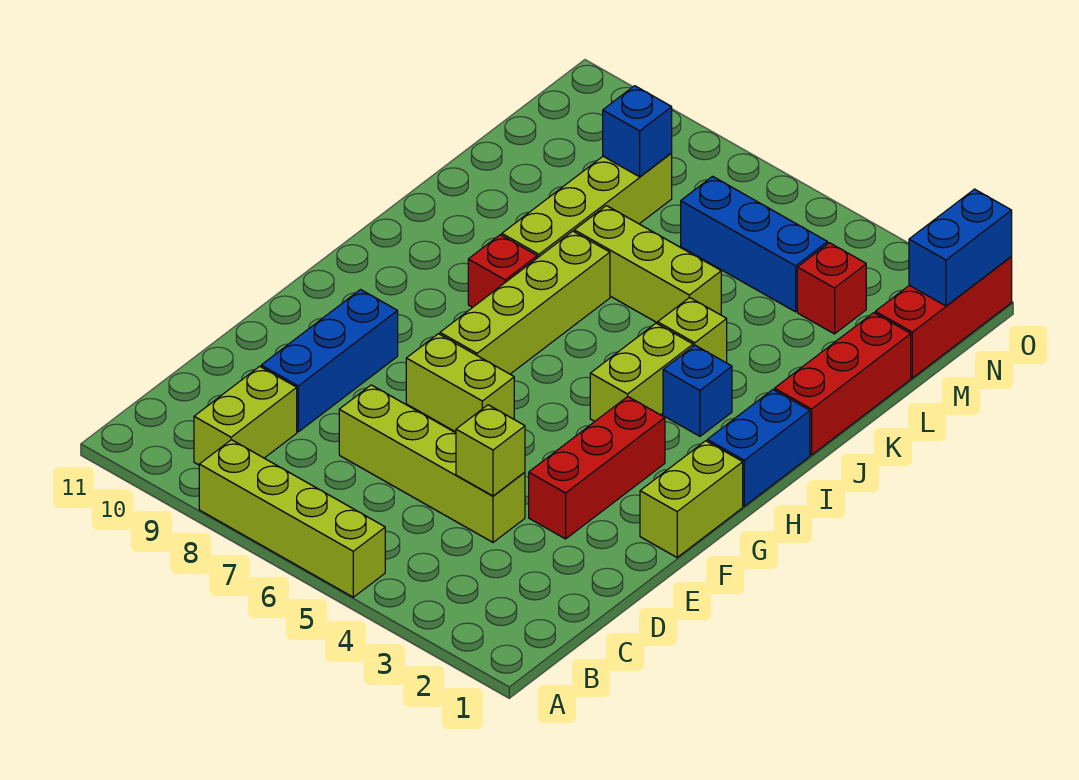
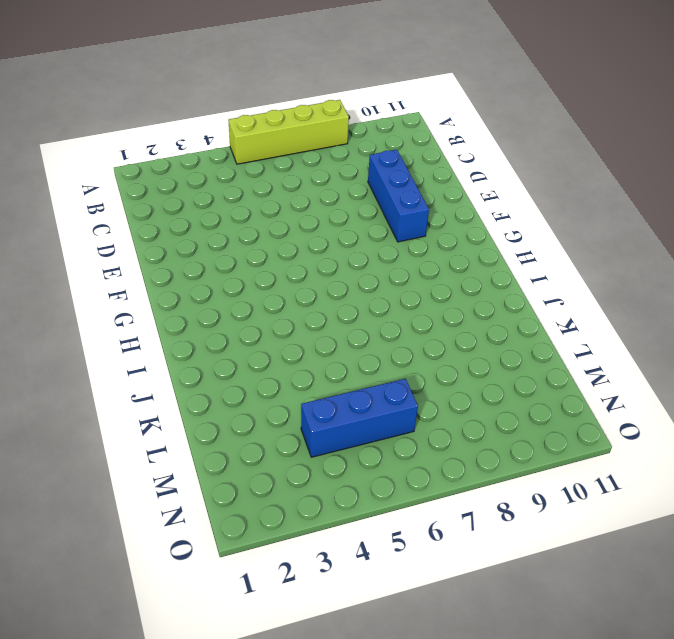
none -> lime brick B9:C9 level 1
none -> lime brick D4:D7 level 1
none -> red brick E3:G3 level 1

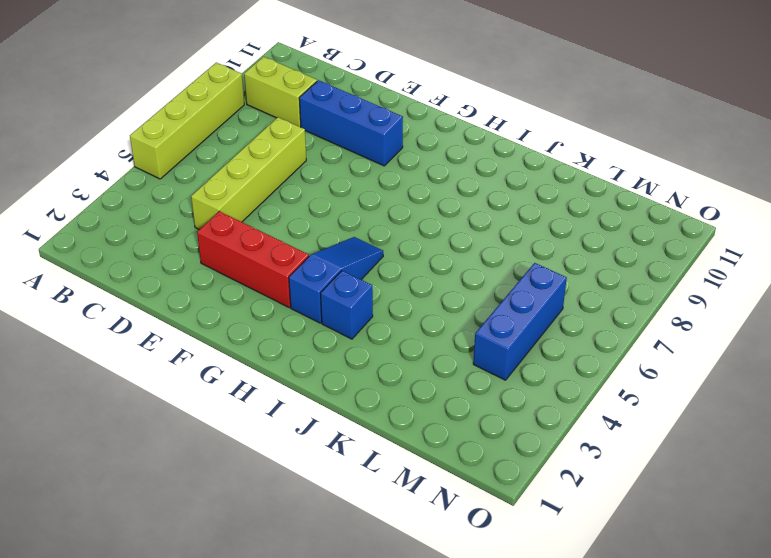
blue slope H3:H5 level 1 top 3 -> lime brick H4:I4 level 1
none -> lime brick F1:G1 level 1
none -> lime brick F6:F7 level 1
none -> lime brick G7:J7 level 1

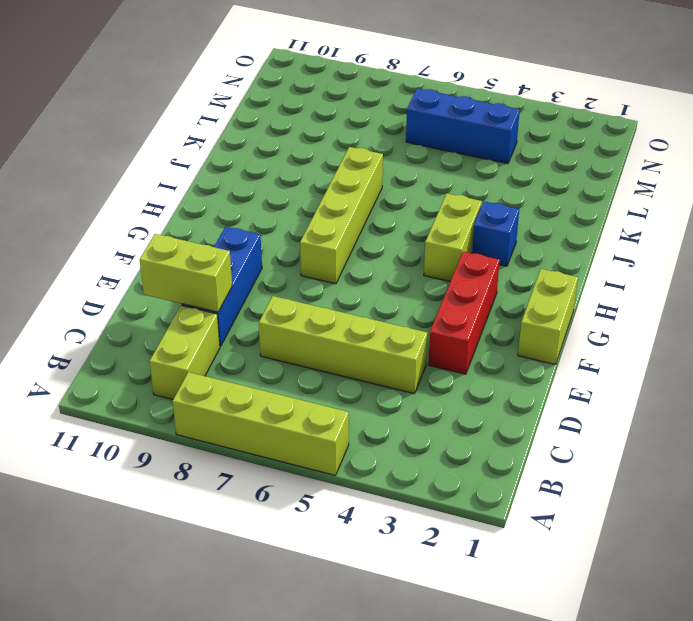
lime brick D9:D10 level 2 -> lime brick F6:F7 level 1
none -> blue brick H1:I1 level 1
none -> red brick I8 level 1
none -> red brick J1:L1 level 1

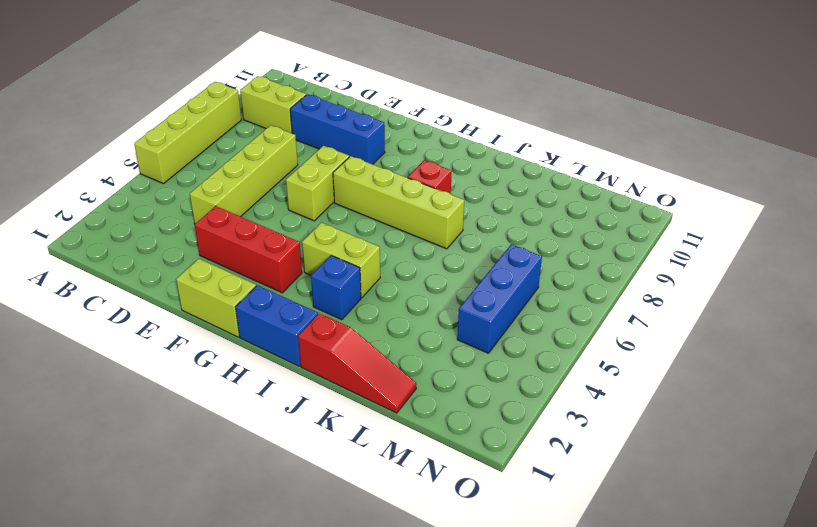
red slope J1:L1 level 1 top J -> red brick J1:L1 level 1
none -> lime brick J4 level 1
none -> lime brick J8:M8 level 1
none -> lime brick K5:K7 level 1

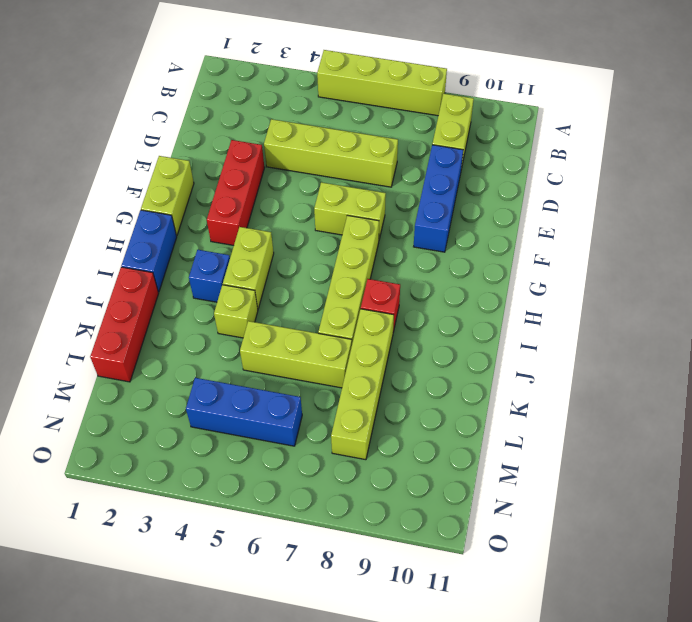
none -> red brick M1:O1 level 1
none -> red brick M3 level 1
none -> lime brick D4 level 2

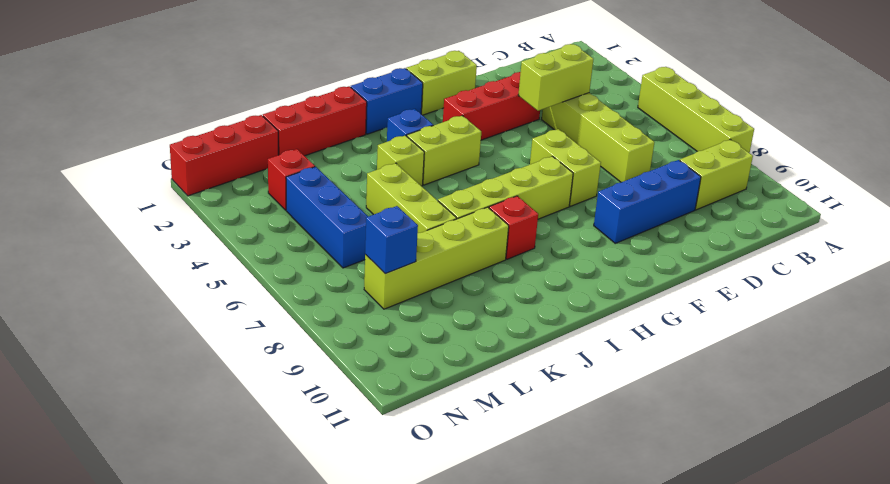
lime brick D4:E4 level 2 -> lime brick D4 level 2
none -> blue brick N1:O1 level 2

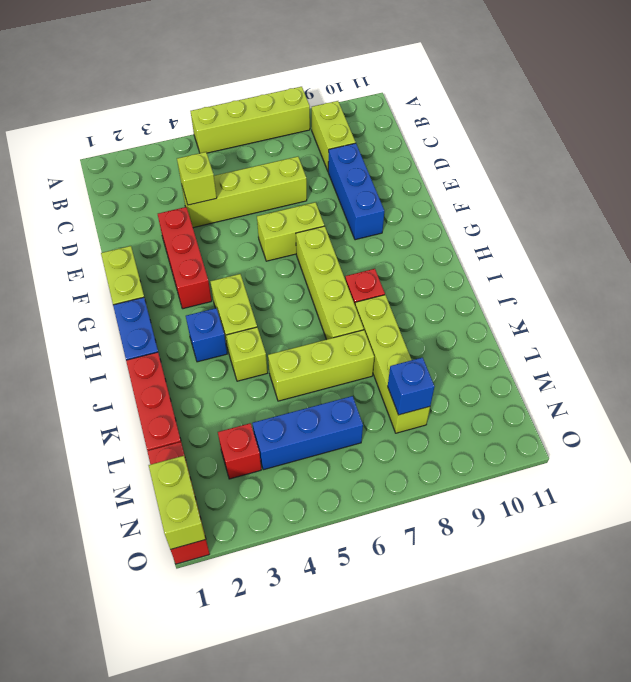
lime brick N1:O1 level 2 -> blue brick N1:O1 level 2

